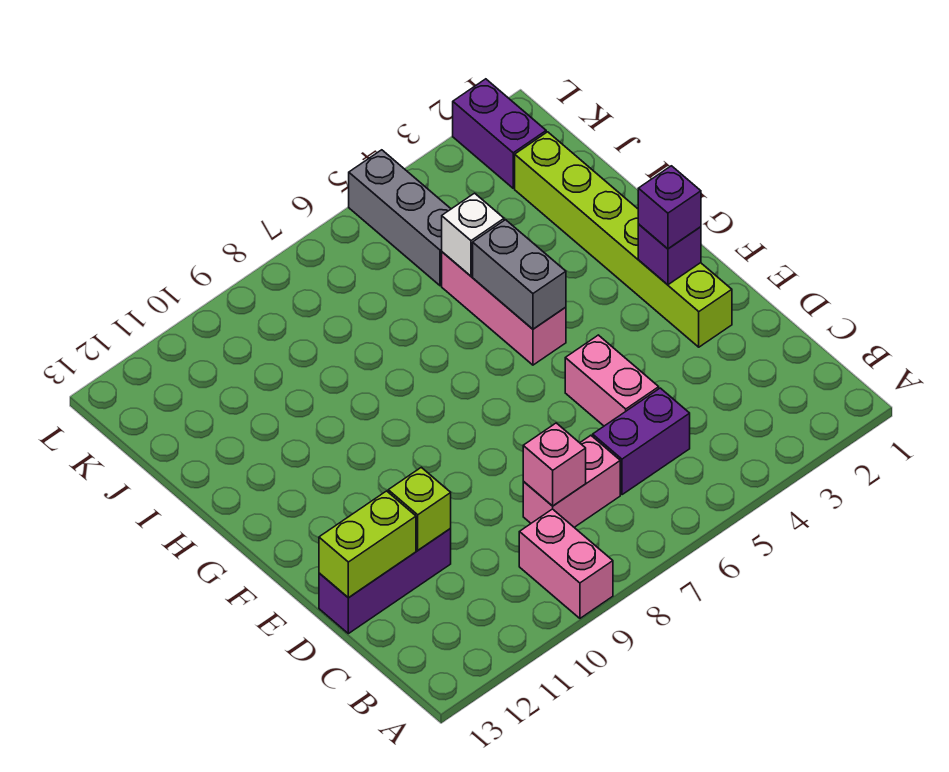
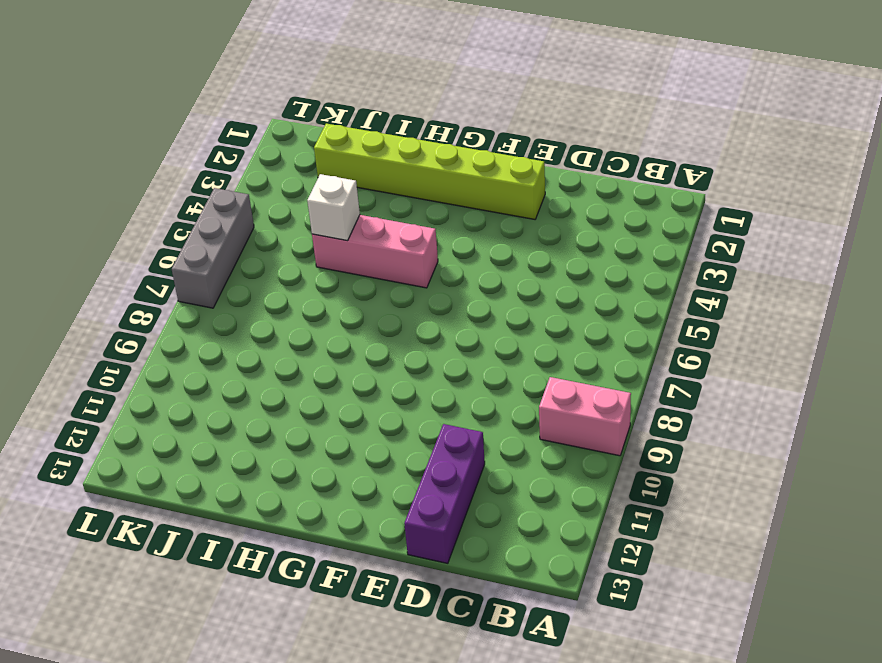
grey brick L5:L7 level 1 -> grey brick J5:L5 level 1
none -> purple brick C5:C6 level 1
none -> pink brick C7:C8 level 1
none -> pink brick D5:E5 level 1

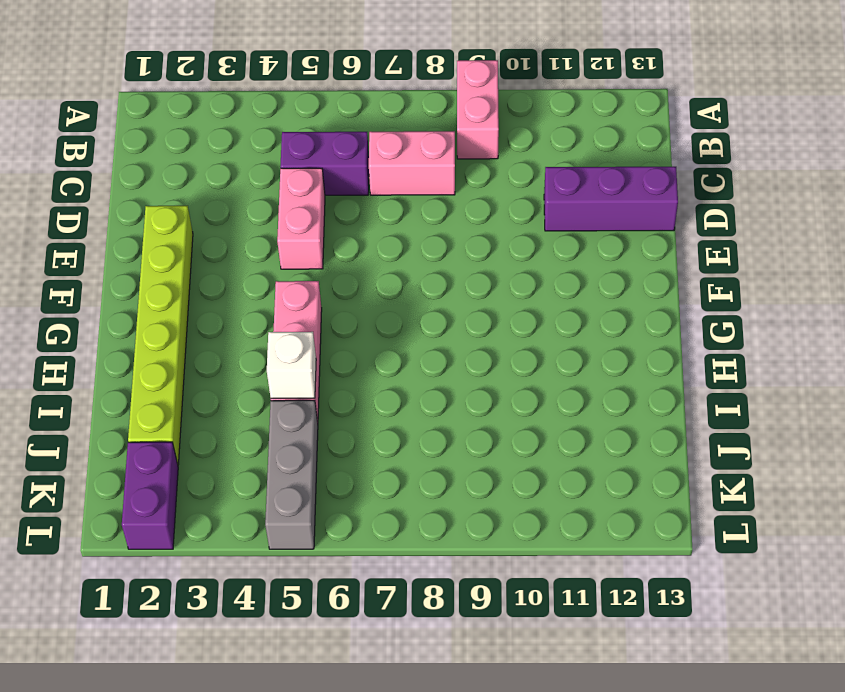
none -> pink brick C8 level 2
none -> lime brick D11 level 2
none -> lime brick D12:D13 level 2

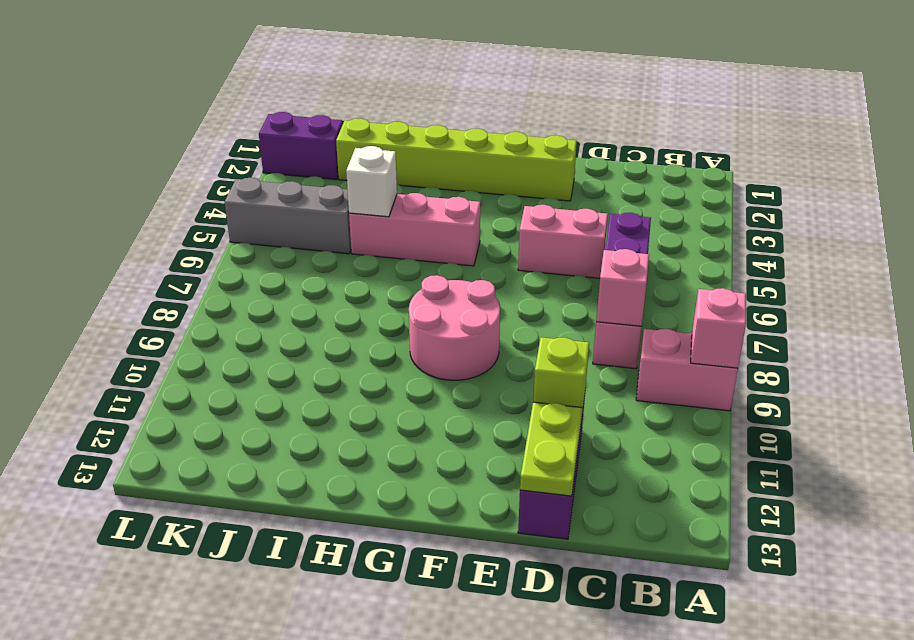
pink brick A9 level 2 -> none
lime plate D12:D13 level 2 -> lime brick D12:D13 level 2
pink round brick F8:G9 level 1 -> none
none -> purple brick F2 level 2
none -> grey brick G5:H5 level 2
none -> purple brick F2 level 3

